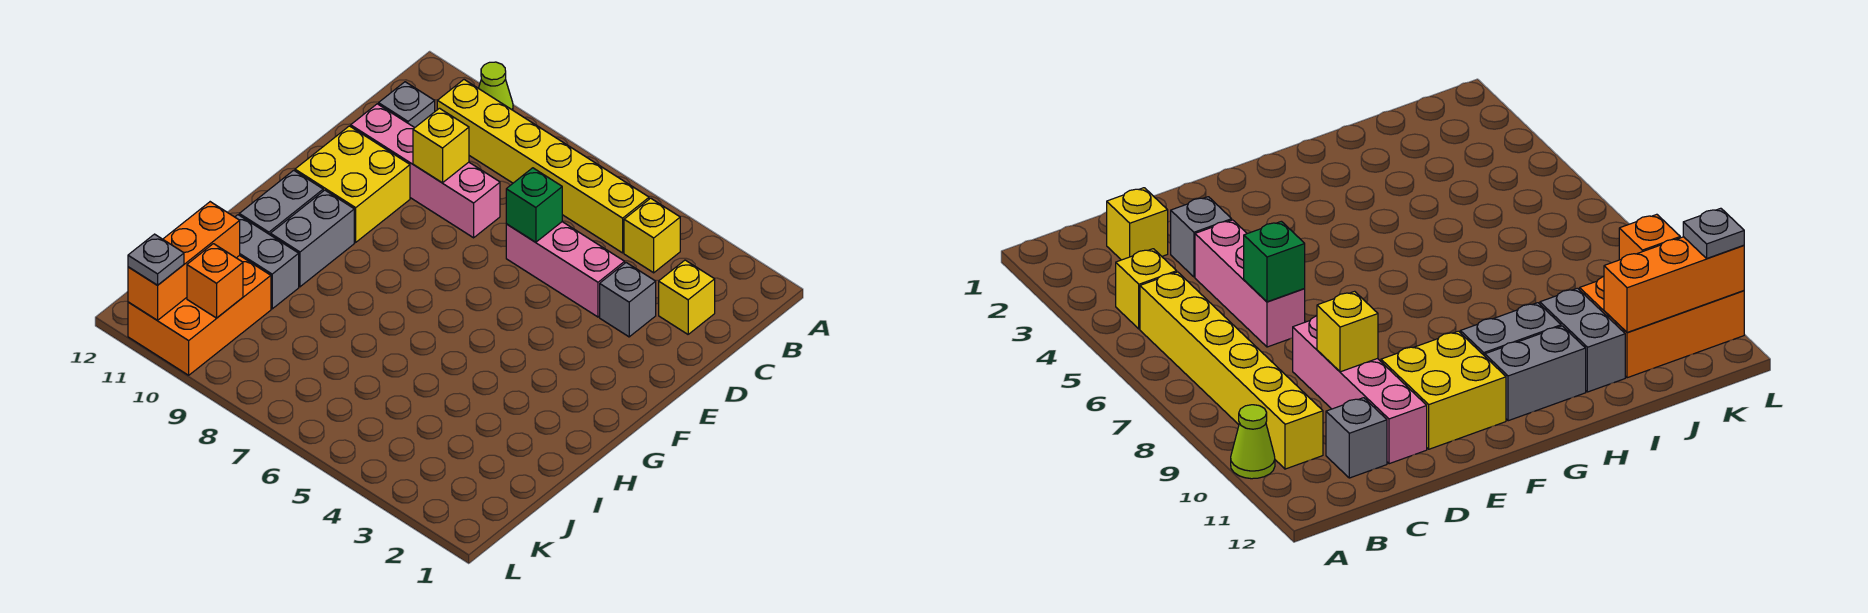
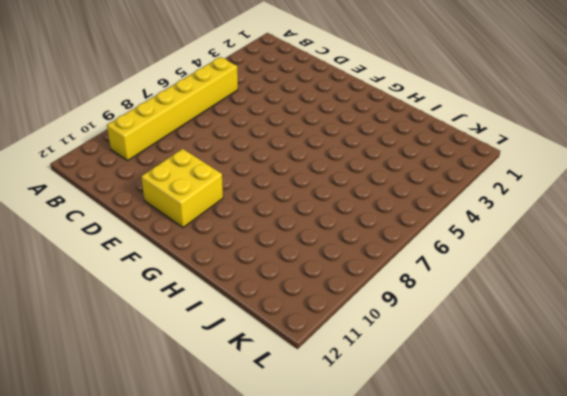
none -> lime cone A10 level 1
none -> yellow brick B4 level 1
none -> yellow brick C2 level 1

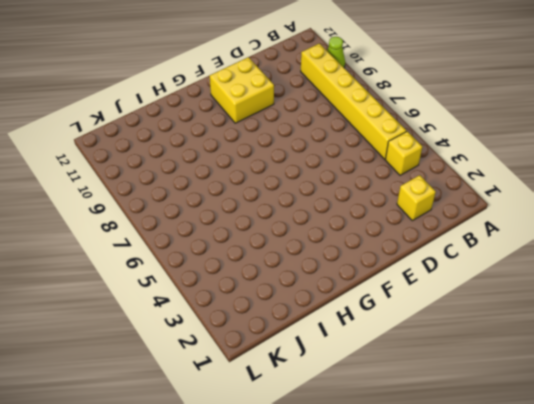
none -> grey brick C11 level 1
none -> grey brick D3 level 1
none -> pink brick D4:D6 level 1

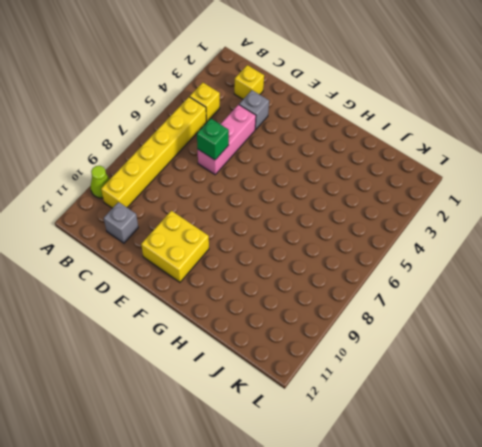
none -> pink brick D8:D11 level 1
none -> grey brick G10:H10 level 1
none -> grey brick G11:H11 level 1

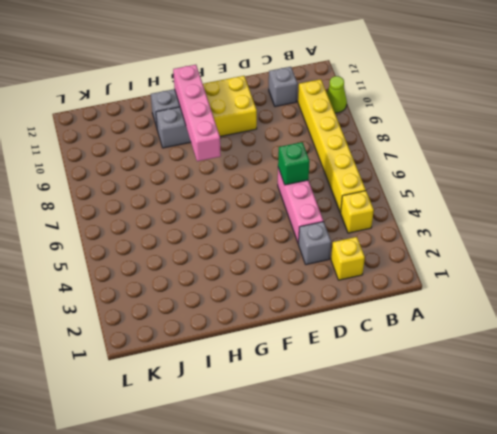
pink brick G8:G11 level 2 -> pink brick D8:D11 level 1
none -> grey brick I10:I11 level 1
none -> orange brick J10:L11 level 1
none -> yellow brick D9 level 2

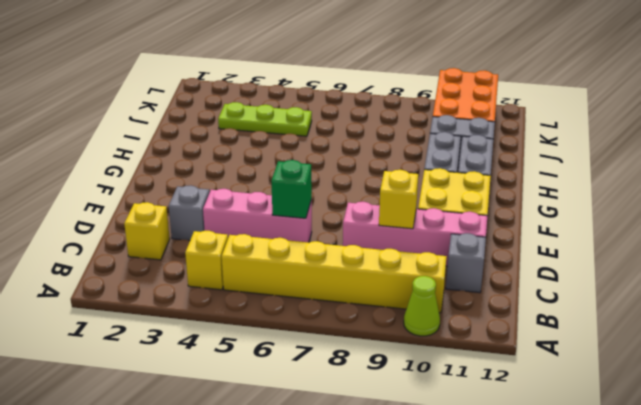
lime plate J3:J5 level 1 -> none
none -> orange brick J11:L11 level 2
none -> orange brick K10 level 2
none -> grey plate L11 level 3

